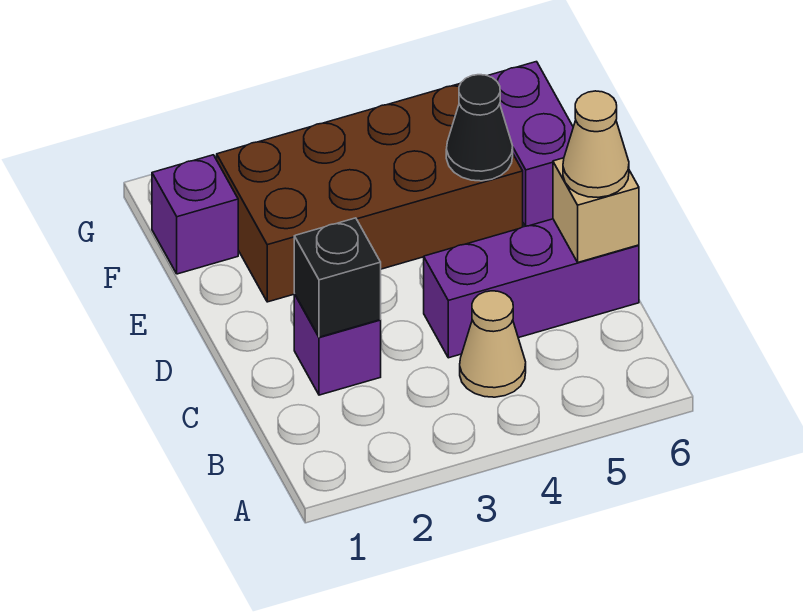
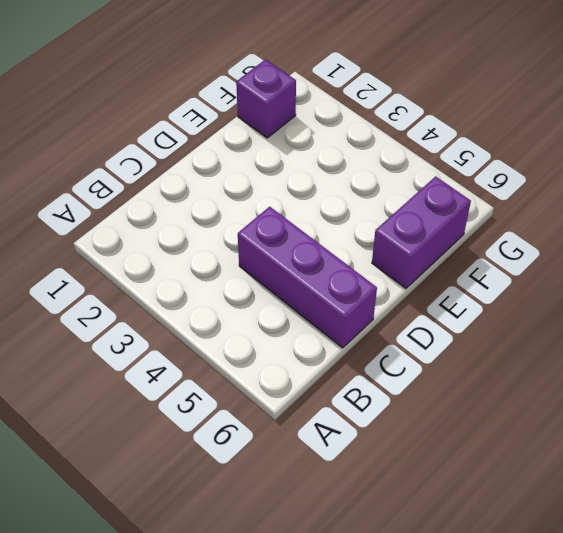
none -> tan cone B4 level 1
none -> purple brick C2 level 1

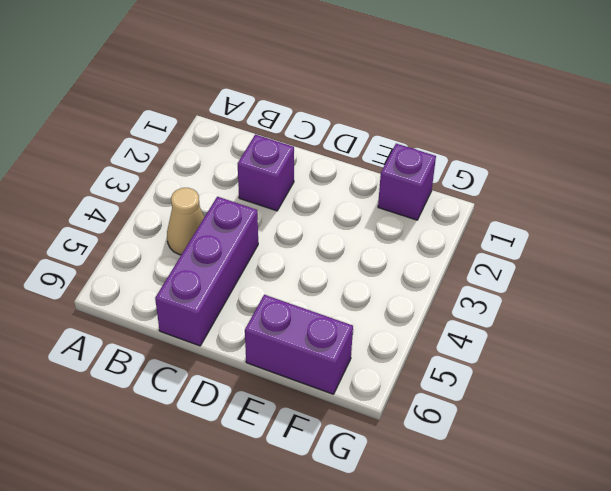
none -> brown brick E2:F5 level 1
none -> black brick C2 level 2

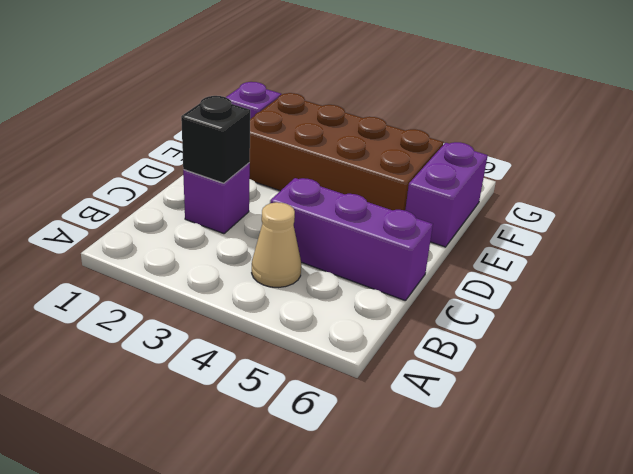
none -> tan brick C6 level 2
none -> black cone E5 level 2

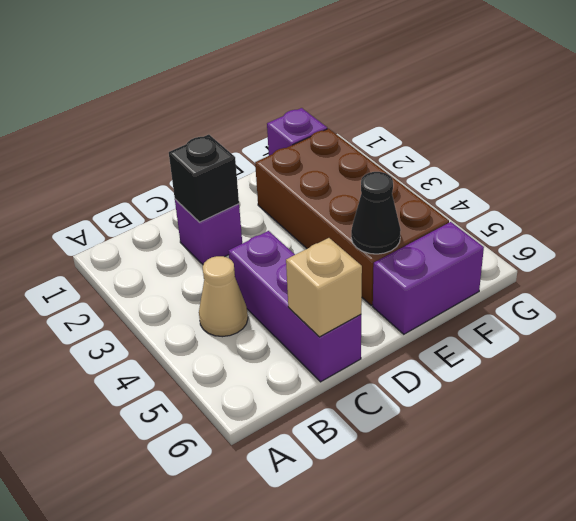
none -> tan cone C6 level 3

